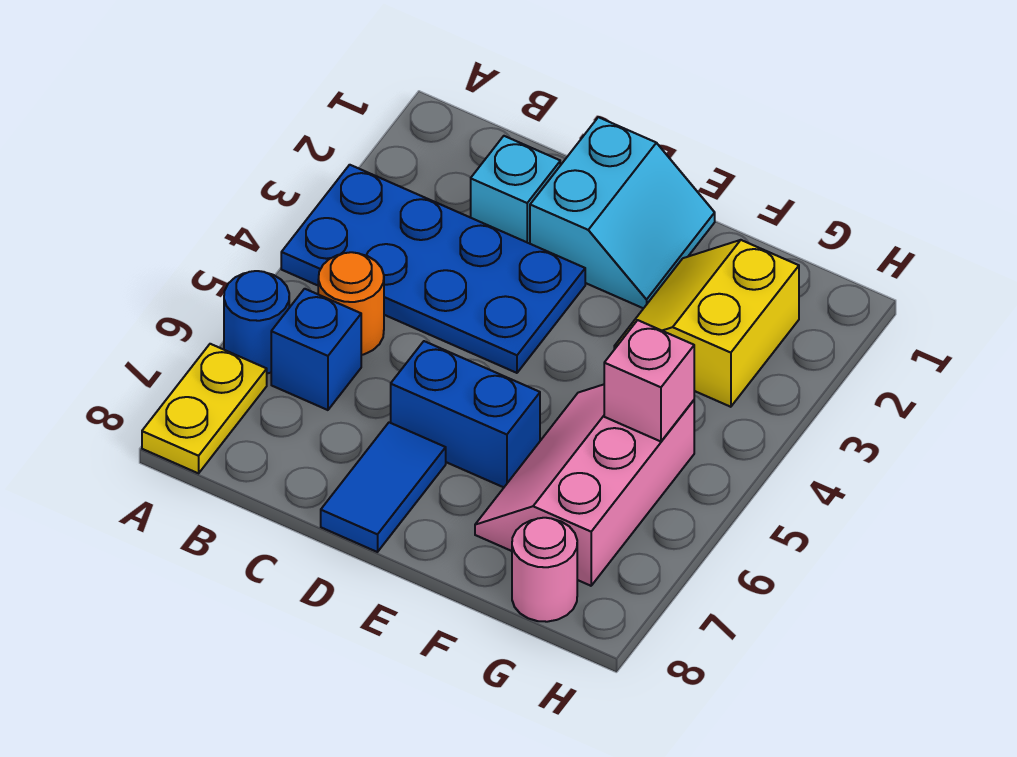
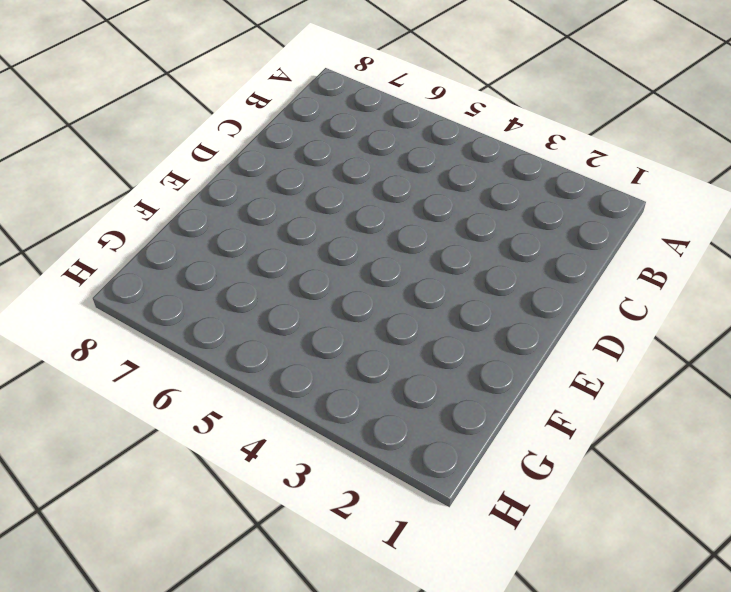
none -> blue plate A3:D4 level 1
none -> blue round brick A6 level 1
none -> yellow plate A7:A8 level 1

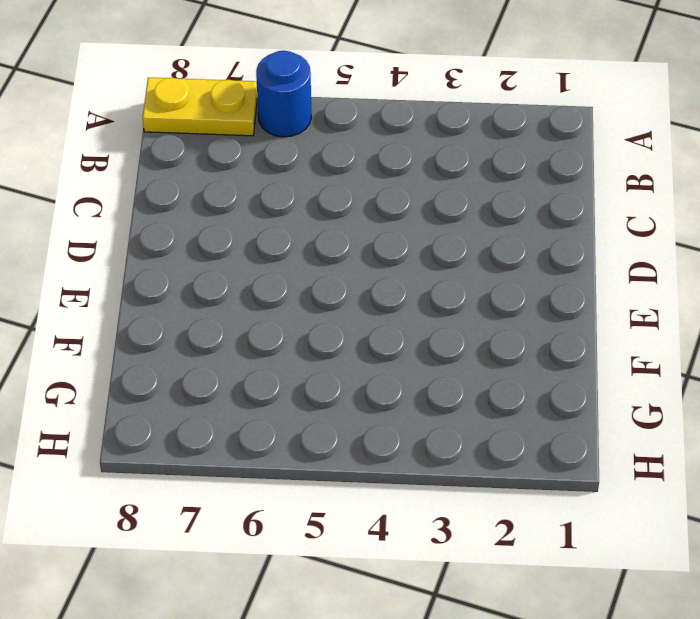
none -> blue plate A3:D4 level 1
none -> orange round brick B5 level 1
none -> blue brick B6 level 1

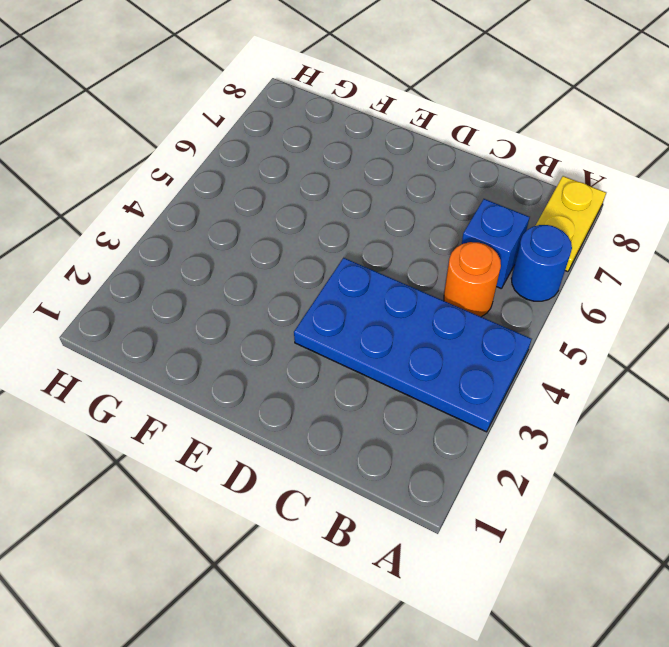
none -> cyan brick C2 level 1
none -> cyan slope D1:E2 level 1 top D
none -> blue brick D6:E6 level 1

